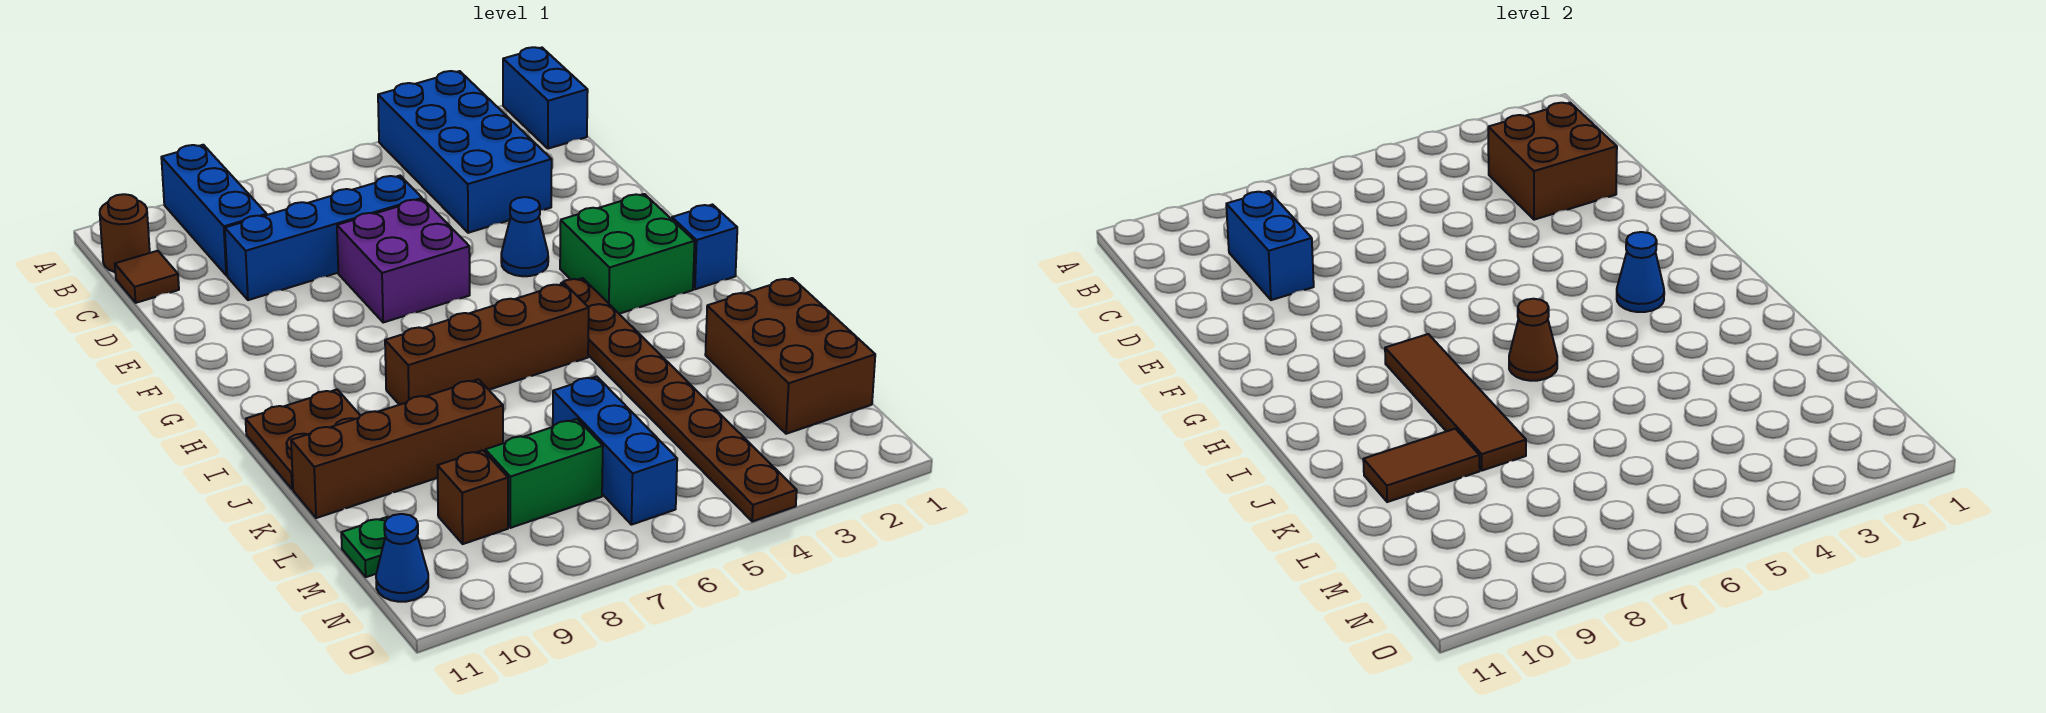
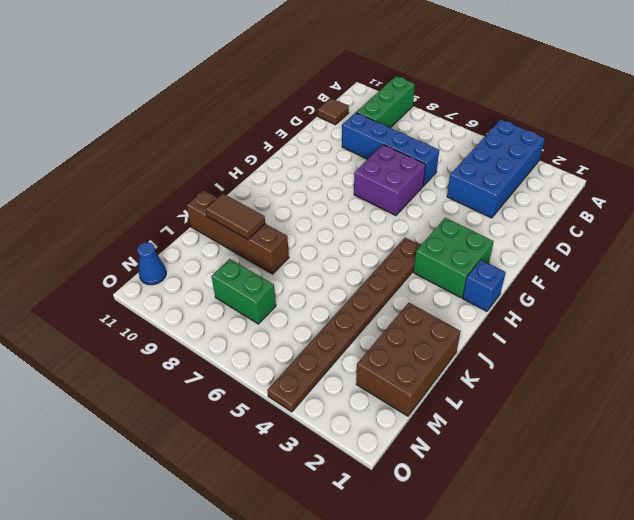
green brick A9:C9 level 1 -> blue brick A9:C9 level 1
none -> blue brick A1:B1 level 1
none -> brown round brick B11 level 1
none -> blue cone F4 level 1

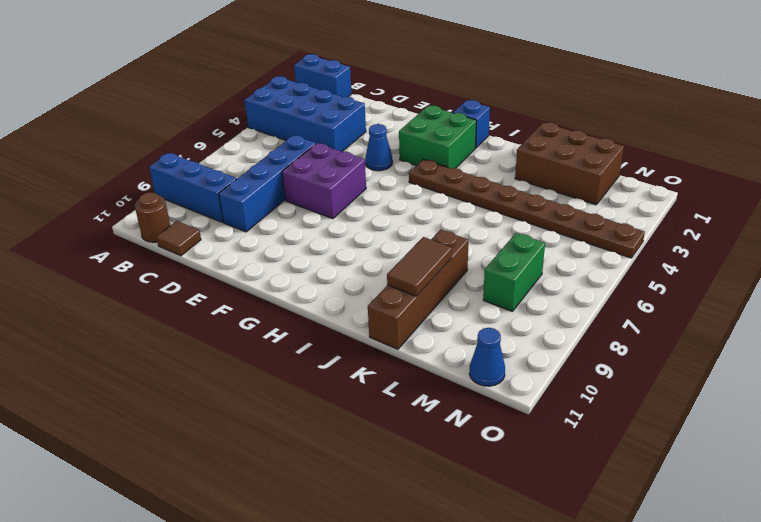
none -> brown brick I5:I8 level 1
none -> brown plate I10:J11 level 1
none -> blue brick L6:N6 level 1

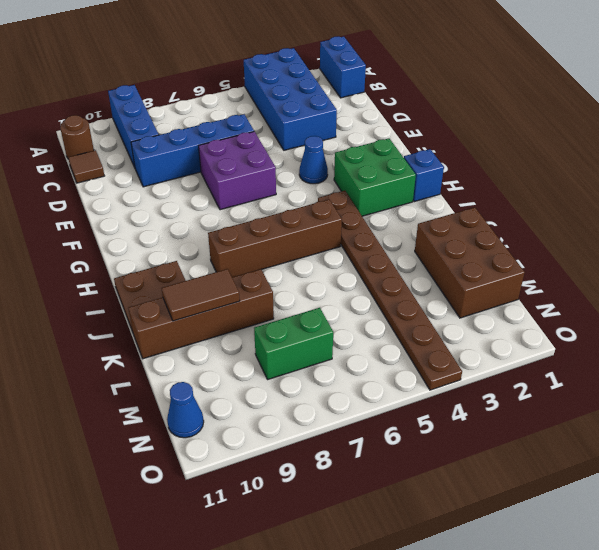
none -> blue brick L6:N6 level 1
none -> brown brick M9 level 1
none -> green plate M11 level 1

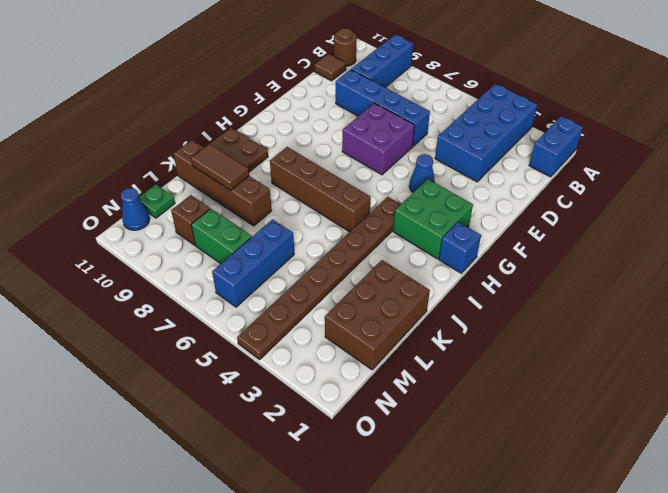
none -> brown brick C2:D3 level 2
none -> blue brick C9:D9 level 2
none -> blue cone H3 level 2

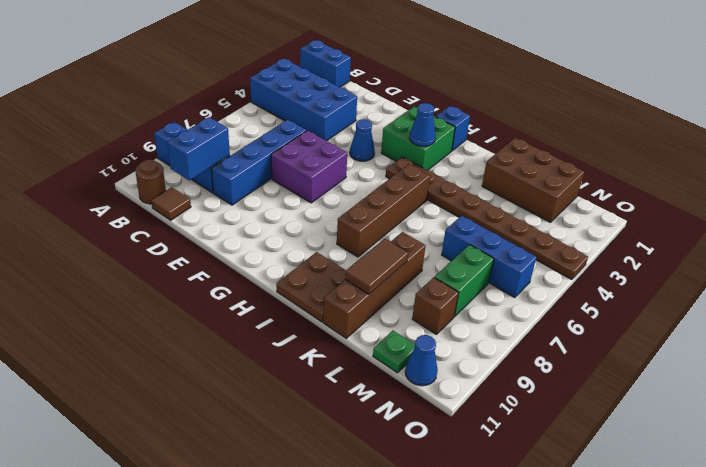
blue brick C9:C10 level 2 -> blue brick C9:D9 level 2
none -> brown brick C2:D3 level 2
none -> brown tile H8:K8 level 2
none -> brown cone I6 level 2

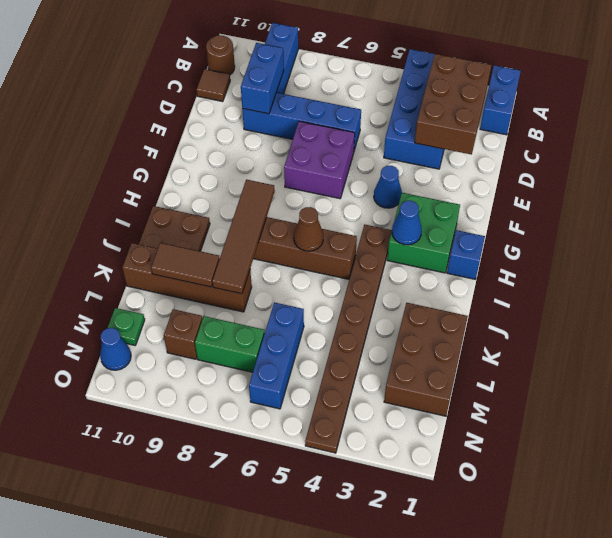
brown brick B2:D3 level 2 -> brown brick C2:D3 level 2

